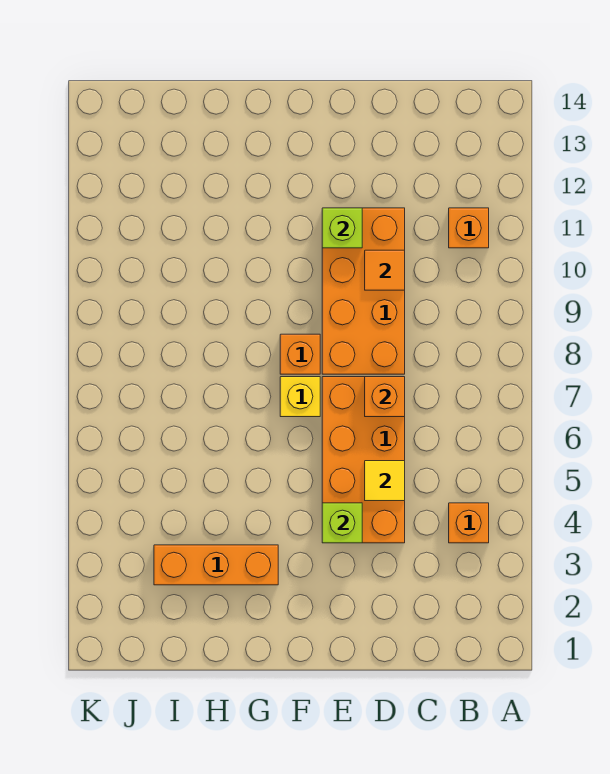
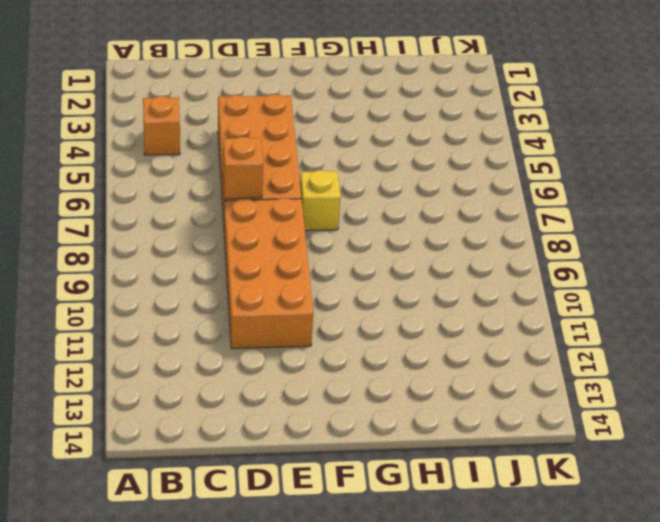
none -> orange brick B11 level 1
none -> orange brick F8 level 1
none -> orange brick G3:I3 level 1

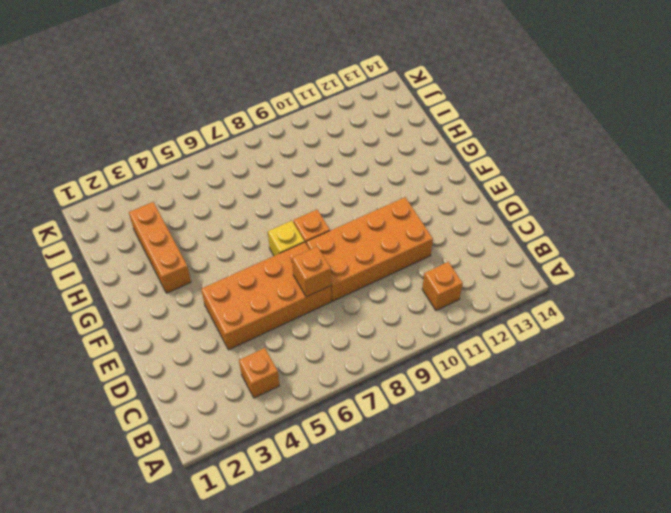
none -> yellow tile D5 level 2
none -> orange tile D10 level 2
none -> lime brick E4 level 2

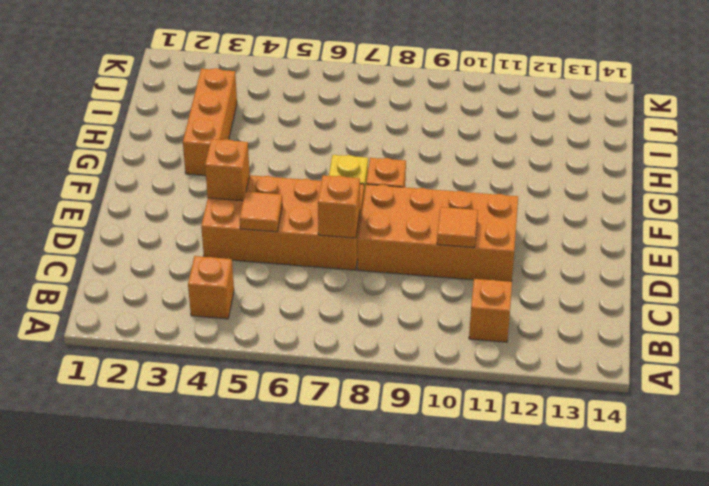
orange tile D5 level 2 -> yellow tile D5 level 2
orange brick E4 level 2 -> lime brick E4 level 2
none -> lime brick E11 level 2

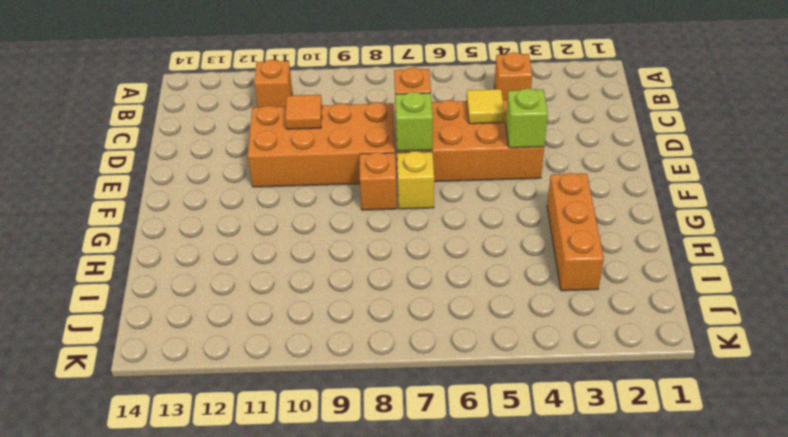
lime brick E7 level 2 -> lime brick E11 level 2

